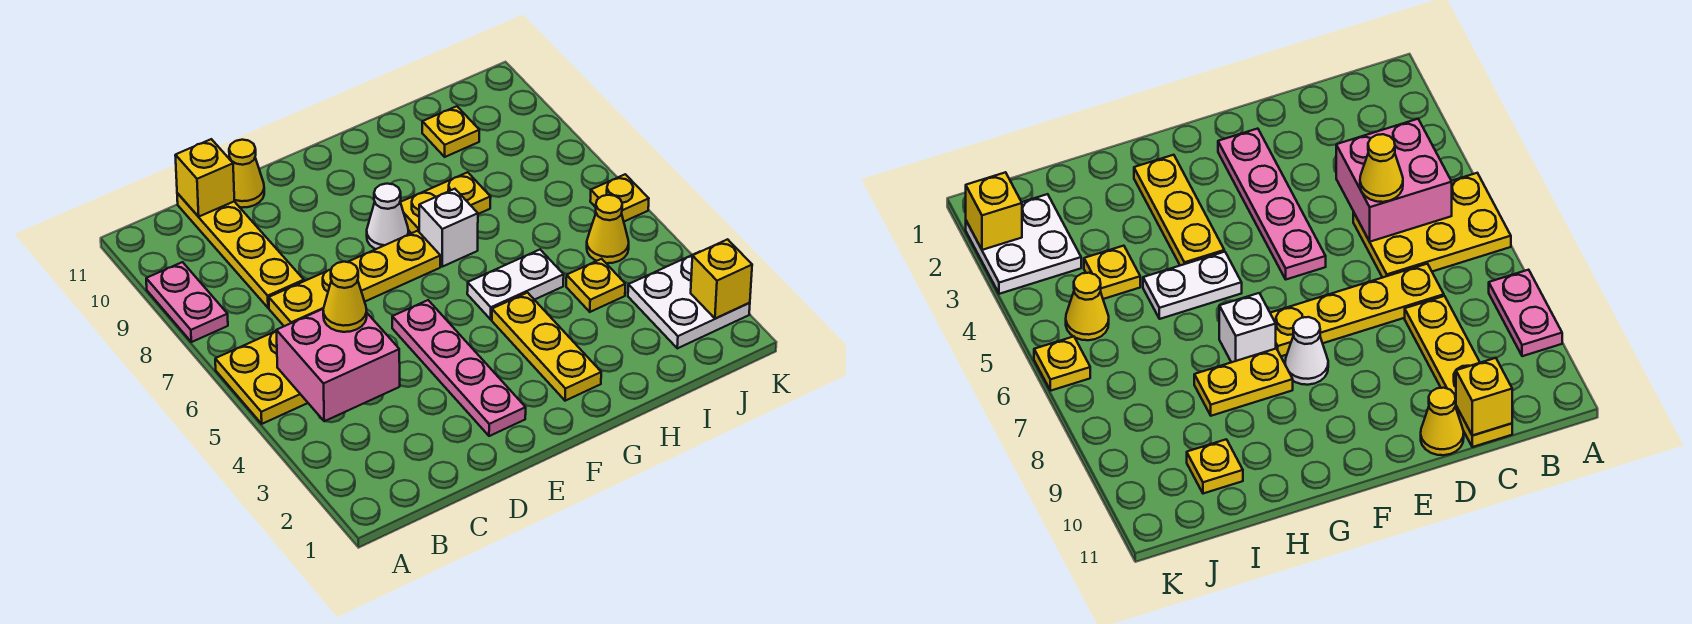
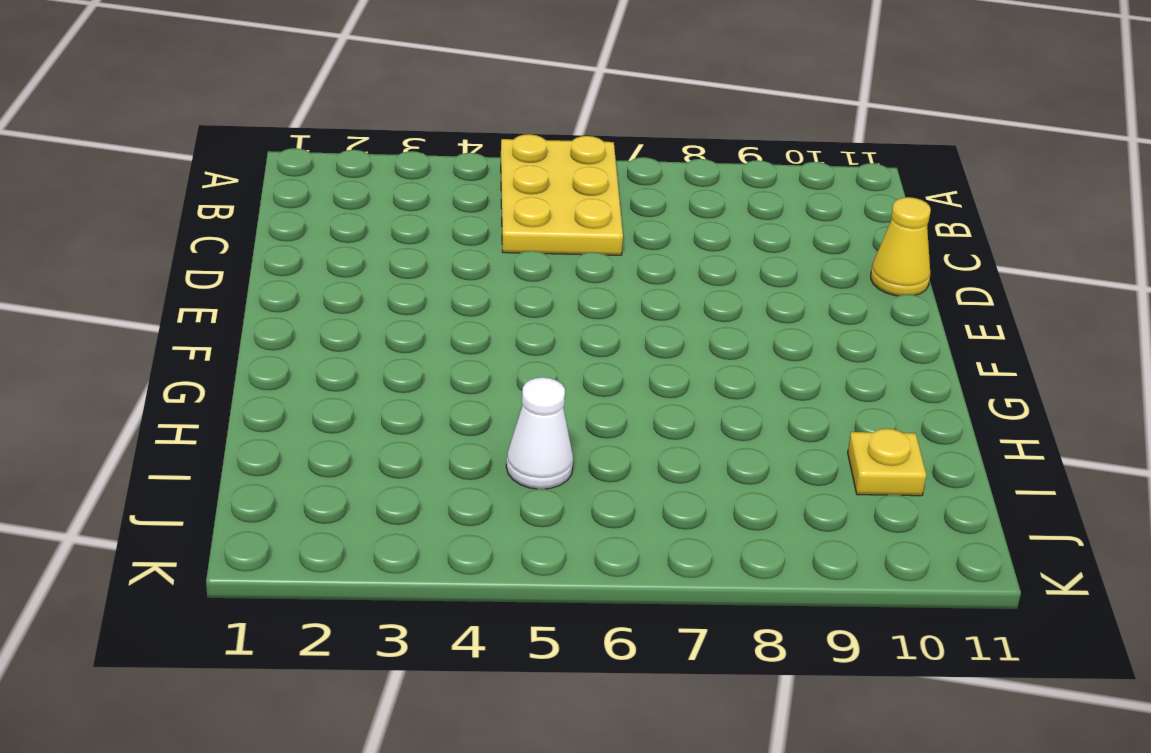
white cone I5 level 1 -> white cone F8 level 1
none -> pink plate A8:A9 level 1
none -> yellow plate C7:F7 level 1
none -> yellow plate C8:C11 level 1

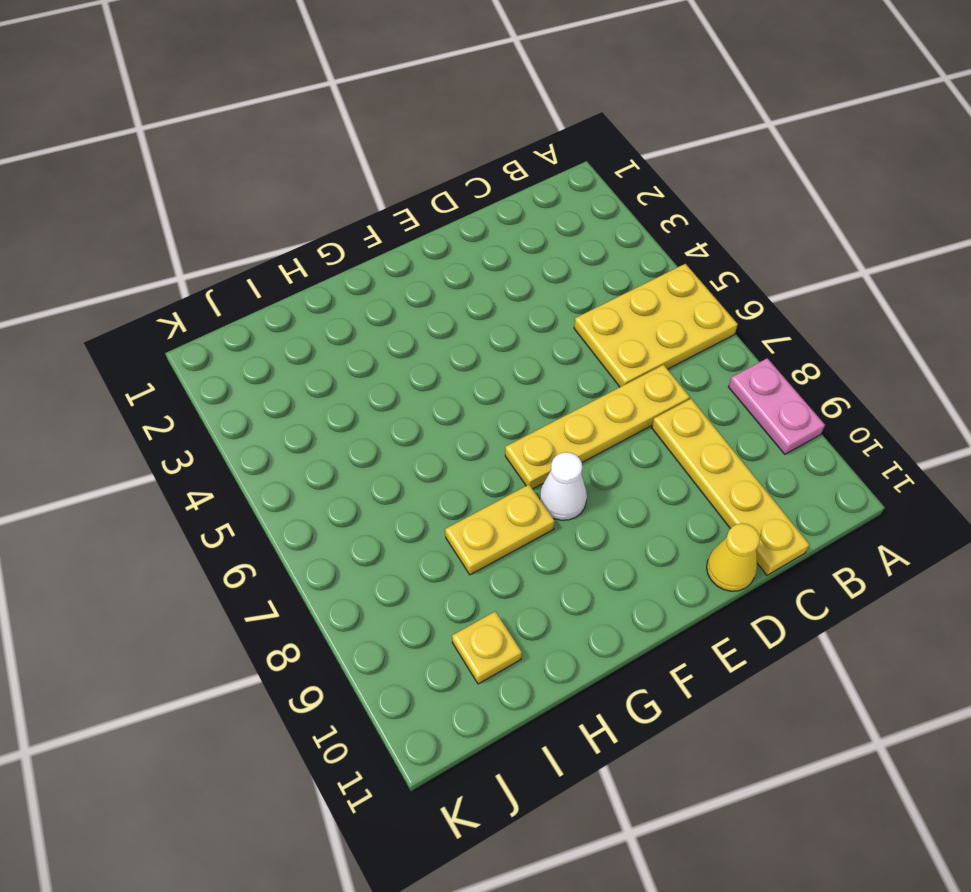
none -> pink plate E2:E5 level 1
none -> yellow plate G2:G4 level 1
none -> white plate G5:H5 level 1

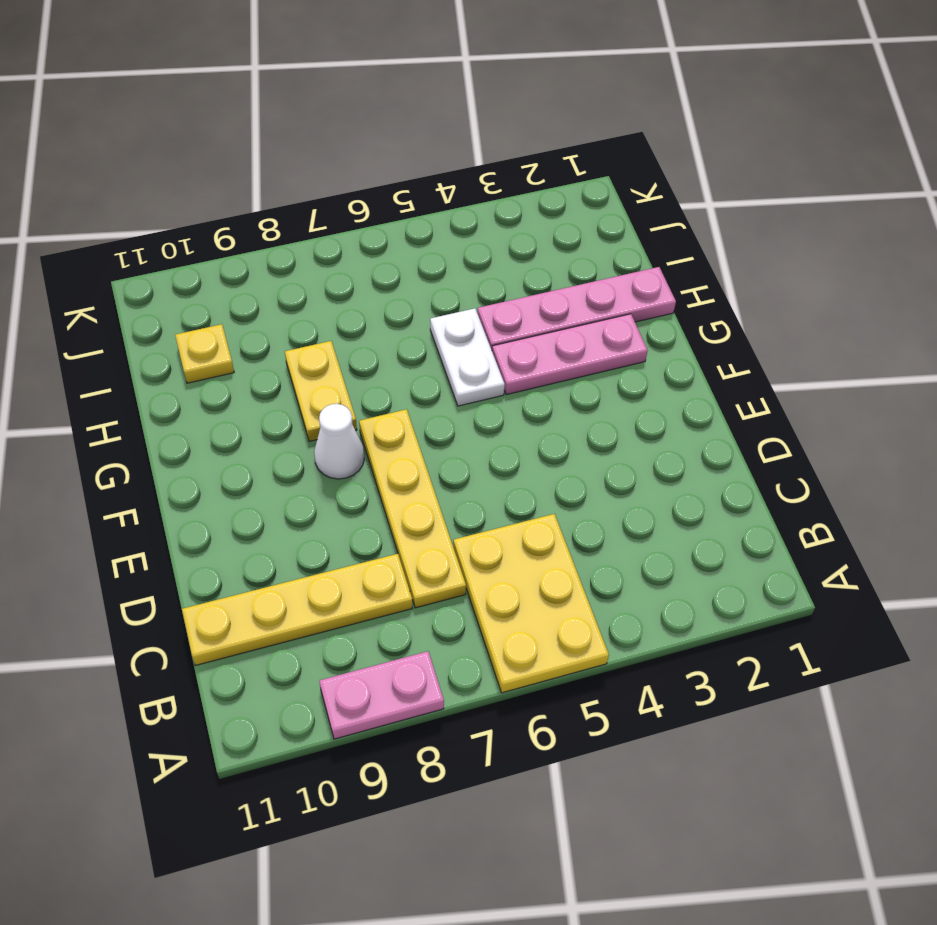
pink plate G2:G4 level 1 -> yellow plate G2:G4 level 1
pink plate H1:H4 level 1 -> pink plate E2:E5 level 1
none -> yellow cone D11 level 1
none -> white brick G7 level 1
none -> yellow plate I4 level 1

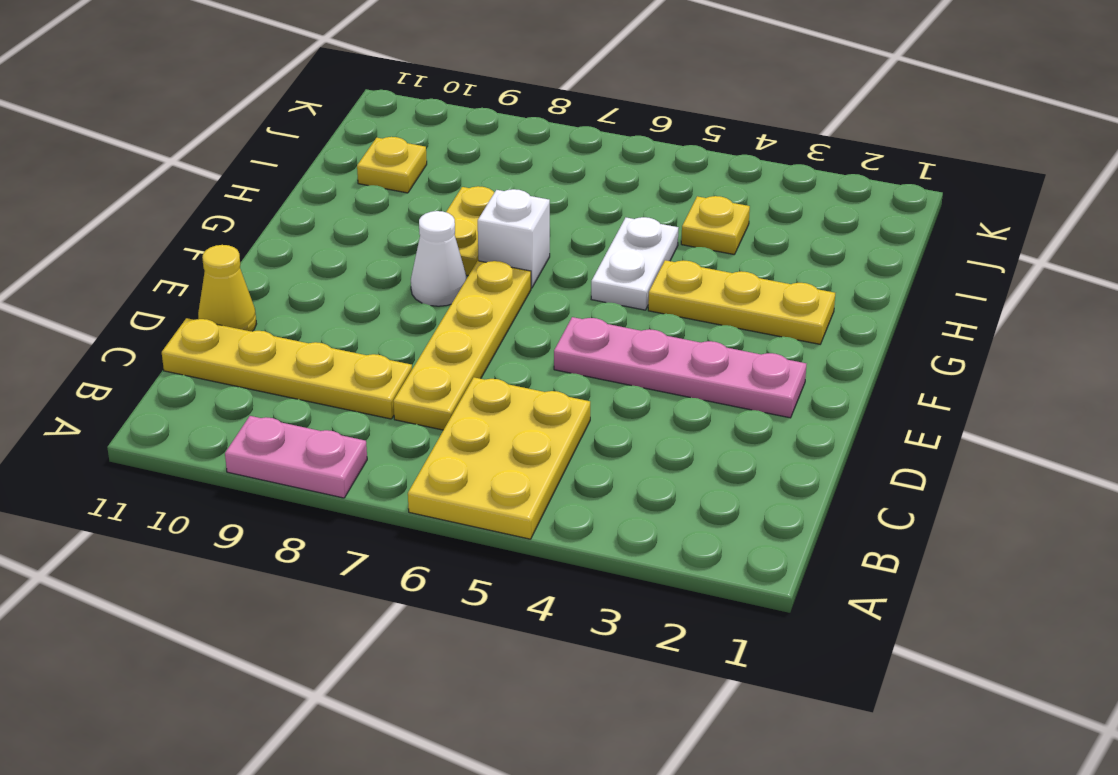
none -> white plate J2:K3 level 1
none -> yellow cone J5 level 1
none -> yellow plate K6 level 1

